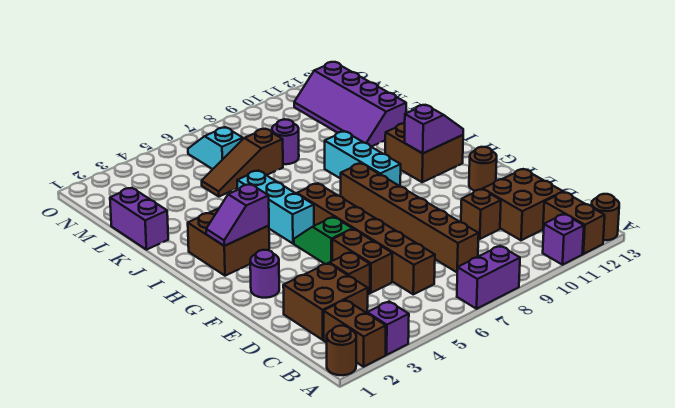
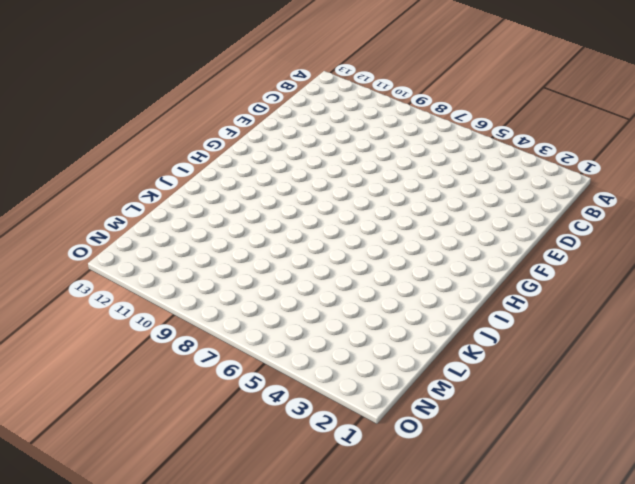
none -> brown round brick A1 level 1
none -> brown brick A2:B2 level 1
none -> purple brick A3 level 1

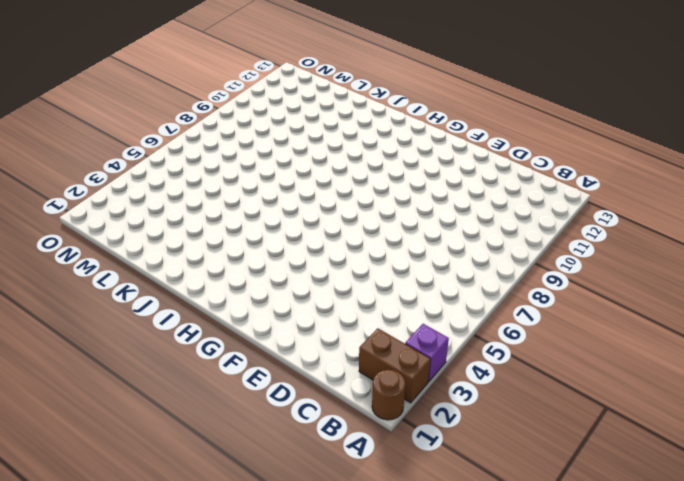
none -> purple brick A7:A8 level 1
none -> purple brick A11 level 1
none -> brown brick A12:B12 level 1

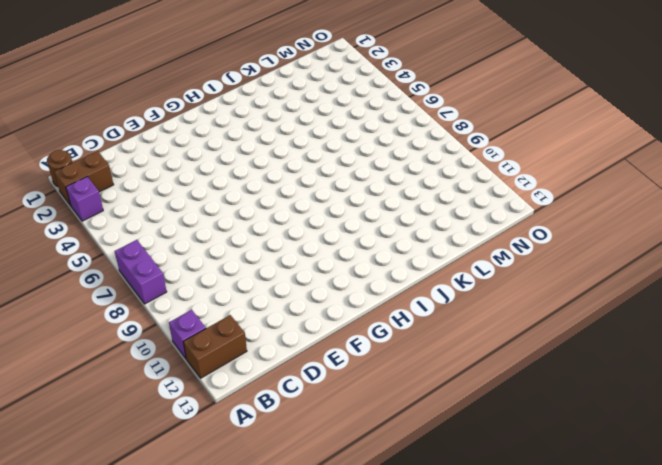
none -> brown round brick A13 level 1
none -> brown brick C2:D3 level 1
none -> brown brick C6:H6 level 1

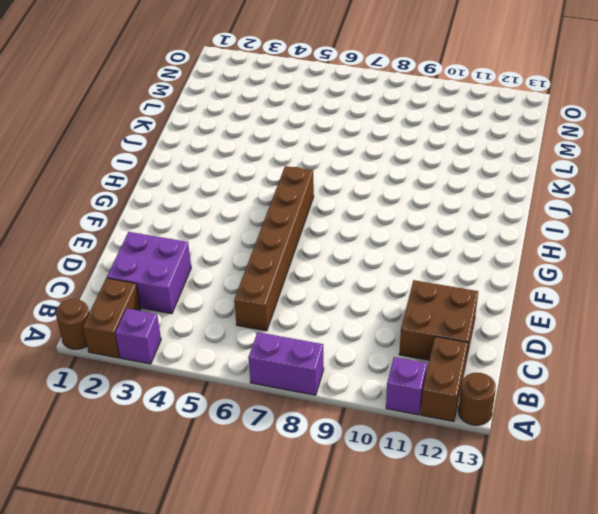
purple brick C2:D3 level 1 -> brown brick C2:D3 level 1
none -> brown brick C8:H8 level 1
none -> brown brick D4 level 1
none -> brown brick D5:E5 level 1

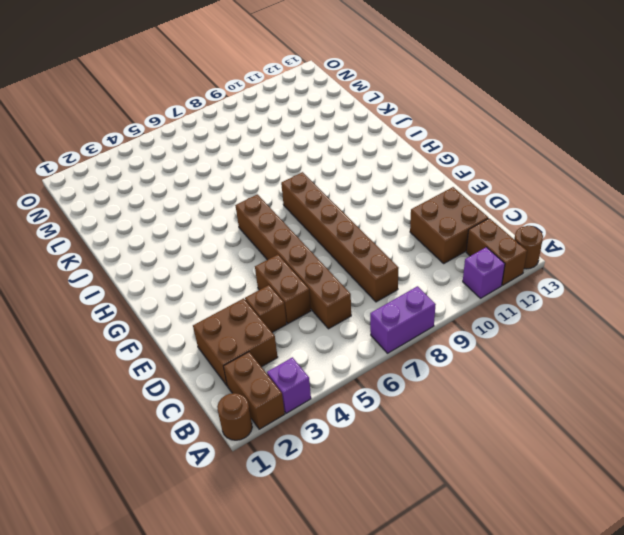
none -> brown brick D10 level 1
none -> purple round brick F2 level 1
none -> green slope F5:G5 level 1 top F

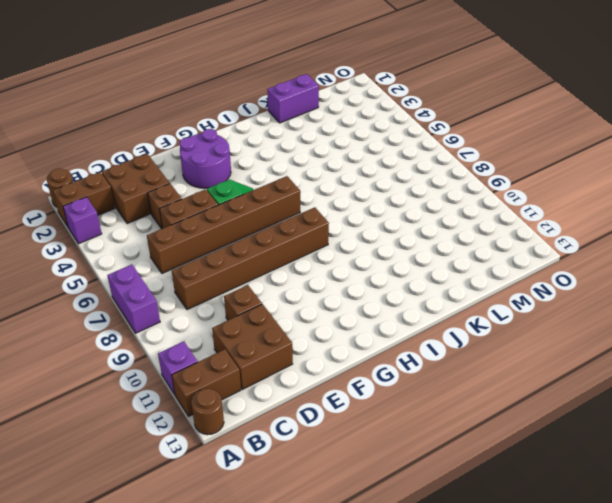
purple round brick F2:G3 level 1 -> purple round brick F2 level 1
none -> brown round brick F12 level 1
none -> brown brick H2:I3 level 1
none -> cyan brick H5:J5 level 1

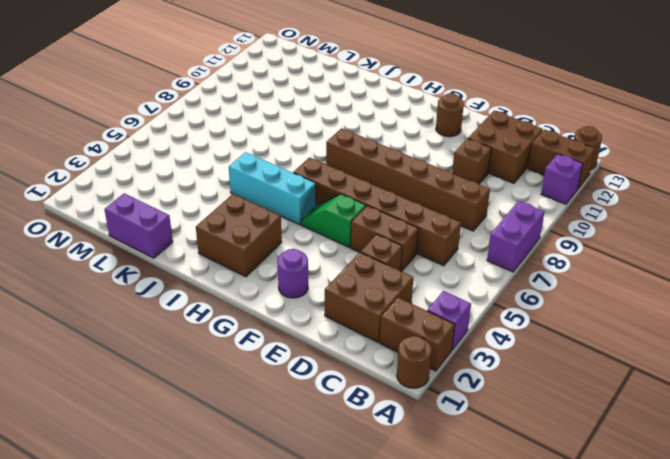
none -> cyan brick H9:J9 level 1
none -> brown brick H11:I12 level 1
none -> purple slope K11:N12 level 1 top 12

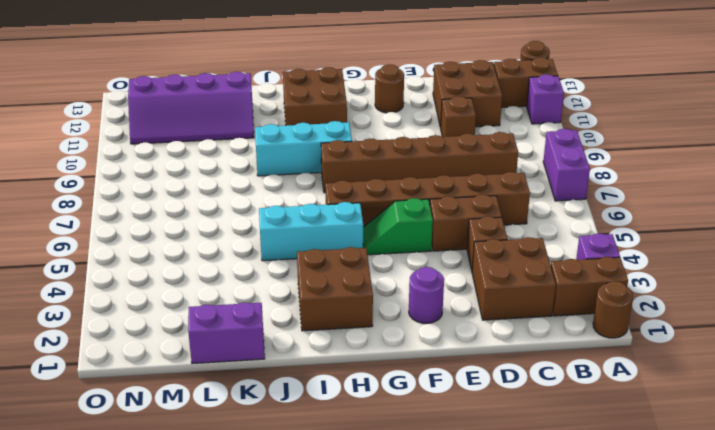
none -> brown slope L5:L7 level 1 top 7
none -> purple round brick L8 level 1
none -> cyan slope M6:N6 level 1 top M

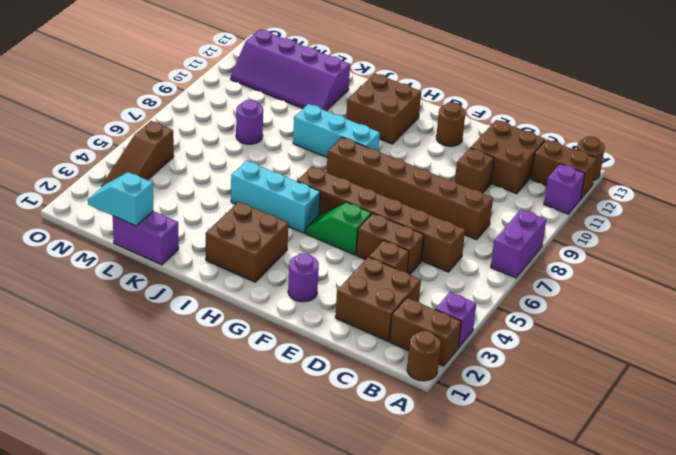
cyan slope L1:M1 level 2 top L -> cyan slope M6:N6 level 1 top M
brown slope N3:N5 level 1 top 5 -> brown slope L5:L7 level 1 top 7
none -> purple slope H2:H3 level 2 top 3
none -> purple slope H11:H12 level 2 top 11

